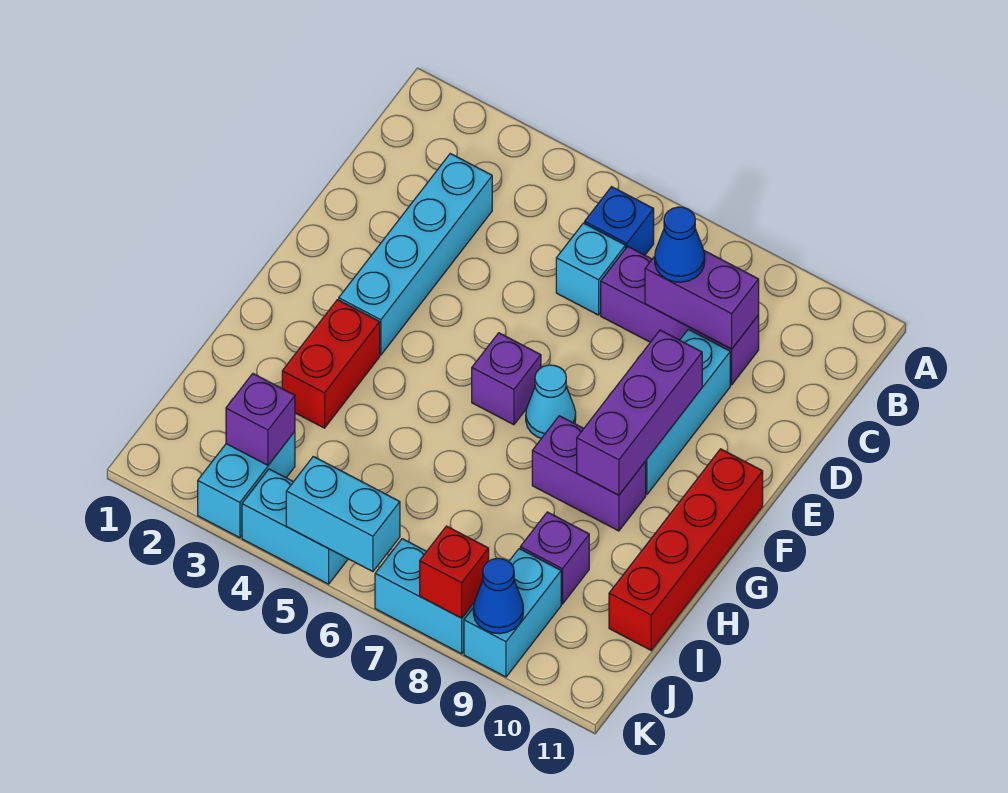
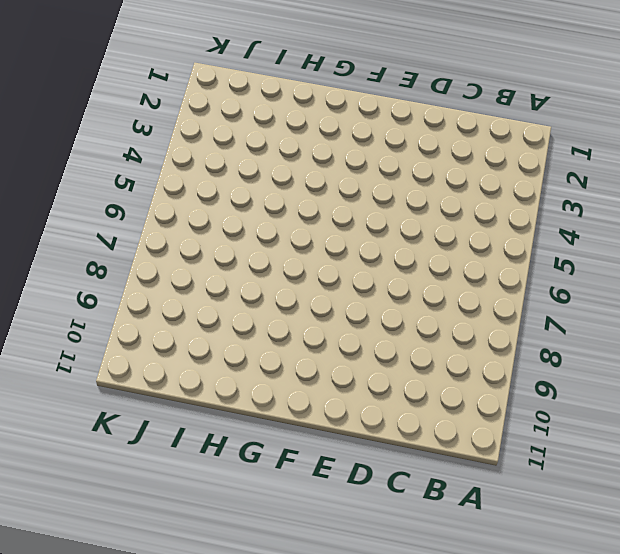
none -> blue brick B6 level 1
none -> cyan brick C3:F3 level 1
none -> cyan brick C6 level 1

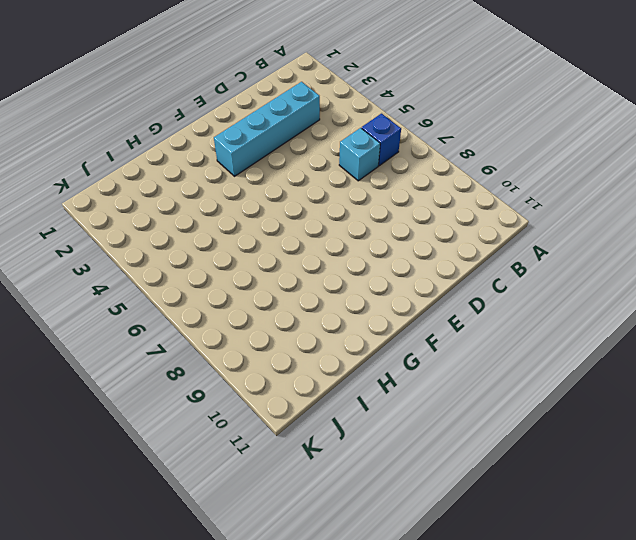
none -> purple brick C7:C9 level 1
none -> cyan brick D9:F9 level 1
none -> purple brick F6 level 1

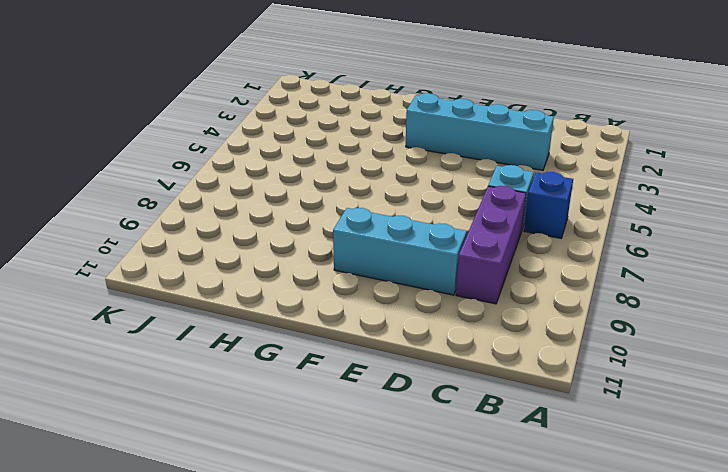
none -> purple brick F6 level 1
none -> cyan cone F7 level 1
none -> red brick F11:I11 level 1

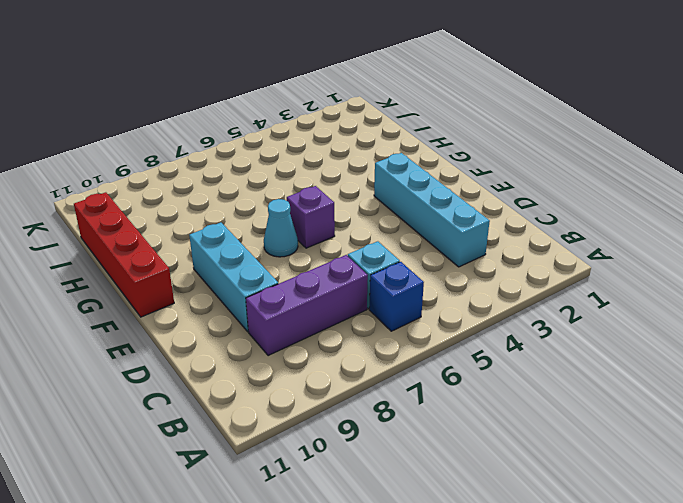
none -> red brick G3:H3 level 1
none -> purple brick G8:G9 level 1
none -> purple brick I9 level 1

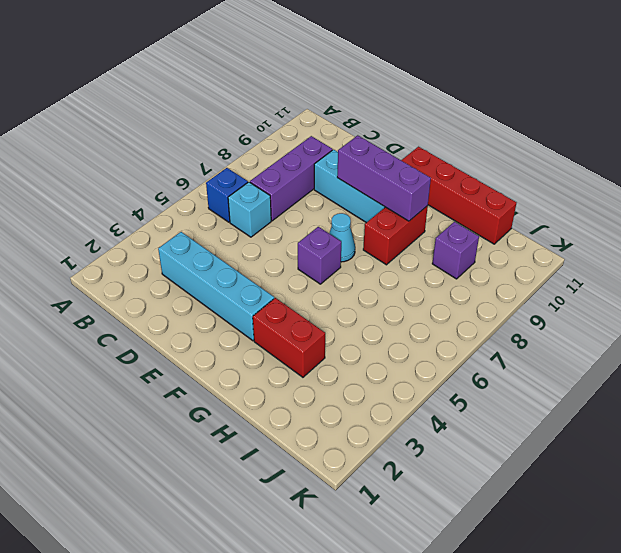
red brick G8:G9 level 1 -> purple brick G8:G9 level 1
none -> cyan brick J3:K3 level 1
none -> cyan brick J9:K9 level 1
none -> cyan brick K4:K5 level 1

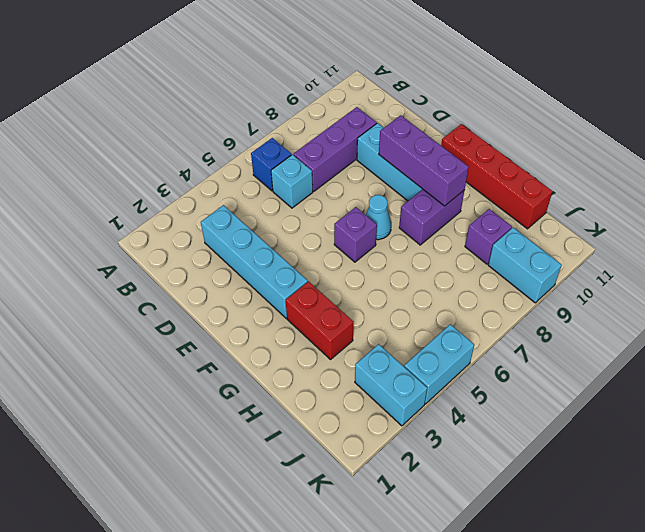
none -> cyan brick K7:K8 level 1
none -> purple brick C8:C9 level 2
none -> purple brick J3 level 2

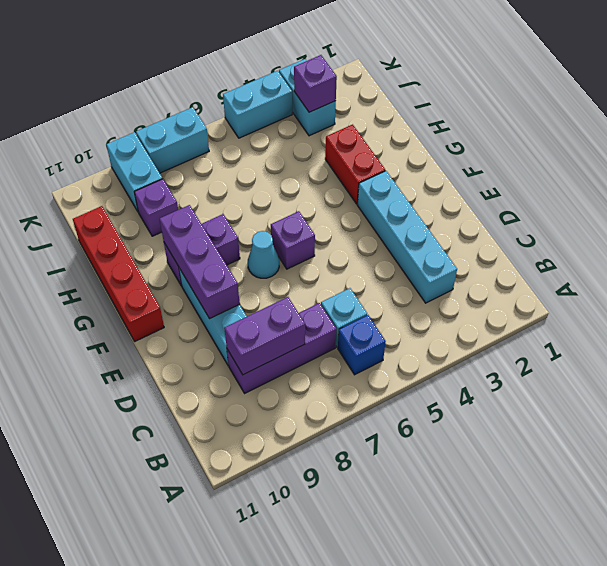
none -> cyan brick K5:K6 level 2
none -> red brick K8 level 2
none -> blue cone K9 level 2

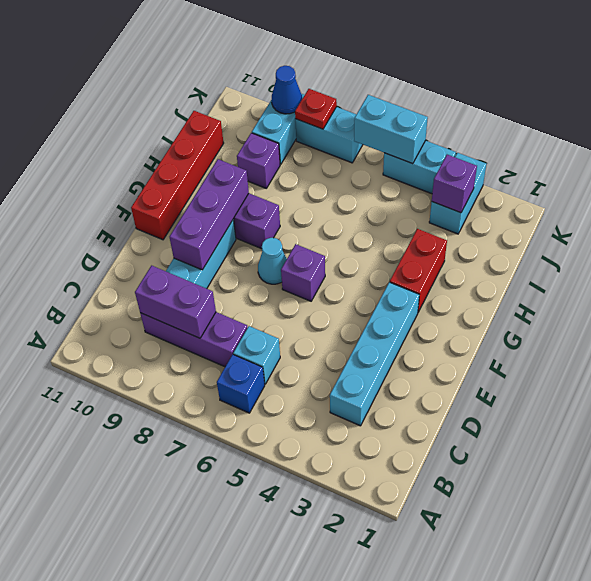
red plate K8 level 2 -> red brick K8 level 2
none -> blue cone C8 level 3

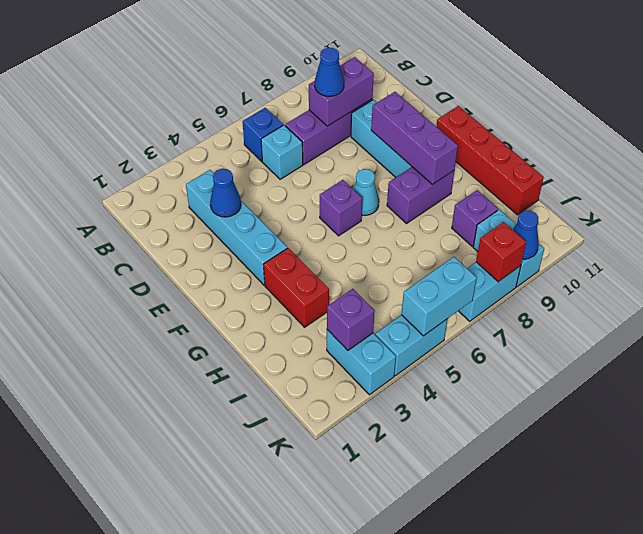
blue cone D3 level 2 -> none

